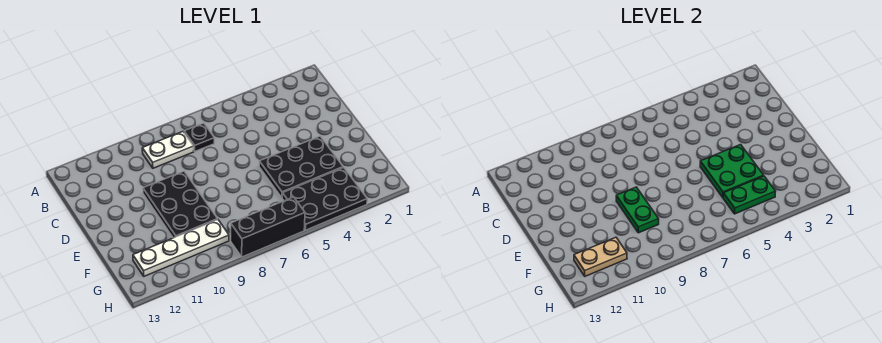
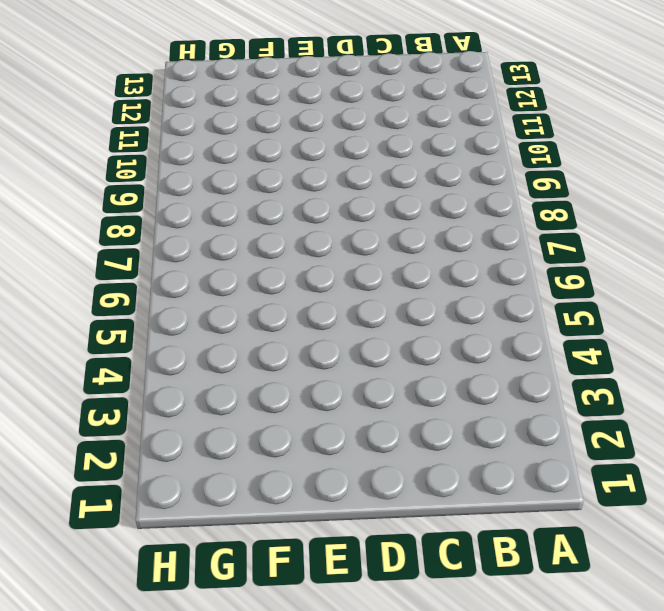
none -> black plate B7 level 1
none -> white plate B8:B9 level 1

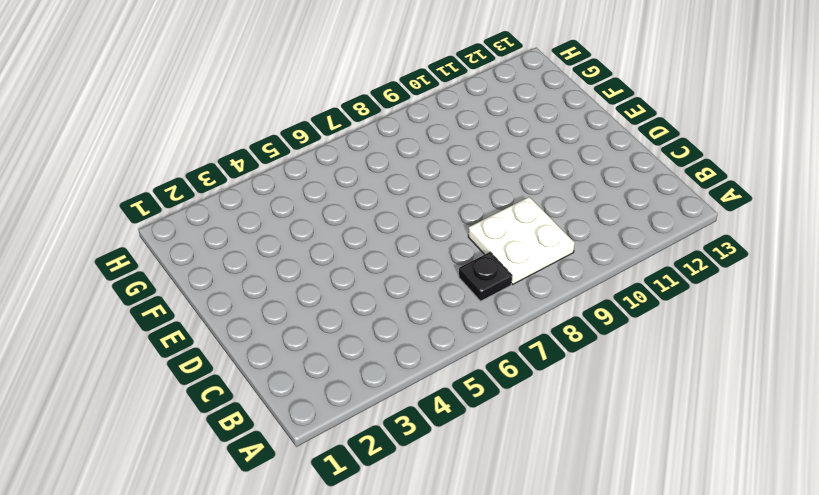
white plate B8:C9 level 1 -> white plate B8:B9 level 1
none -> black plate D9:F10 level 1
none -> black plate E3:F5 level 1

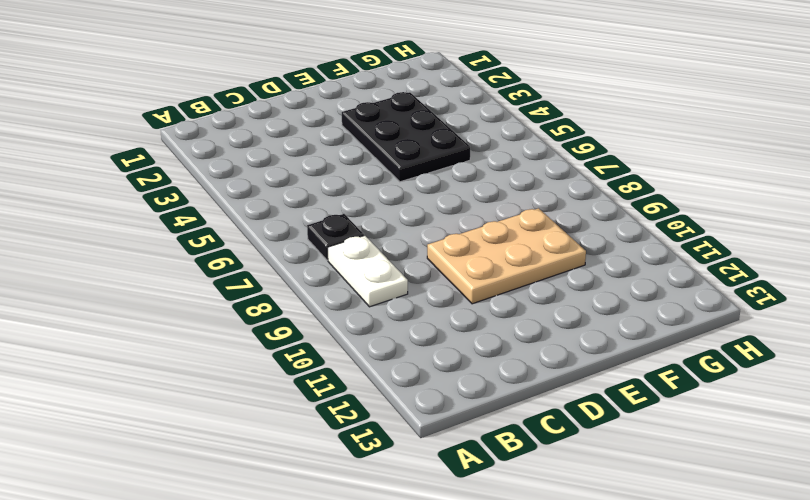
tan plate D9:F10 level 1 -> black plate D9:F10 level 1
none -> black plate G3:H5 level 1
none -> white plate G9:G12 level 1

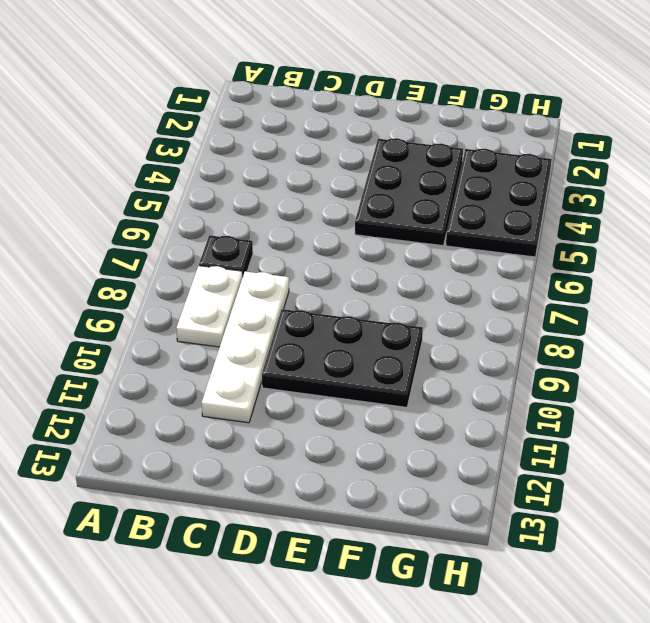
white plate C8:C11 level 1 -> white plate G9:G12 level 1
none -> black brick H6:H8 level 1
none -> green plate E4:F5 level 2

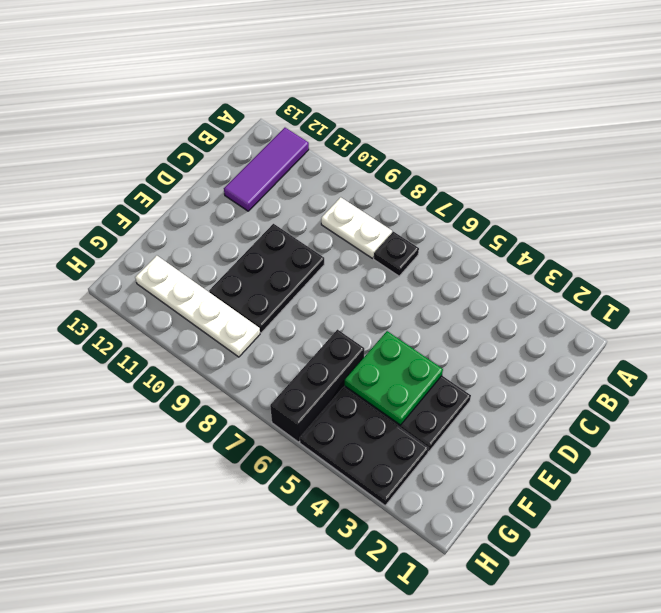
purple tile A12:C12 level 1 -> none
black brick F6:H6 level 1 -> black brick H6:H8 level 1
none -> green plate E9:F9 level 2
none -> green plate G4:G5 level 2

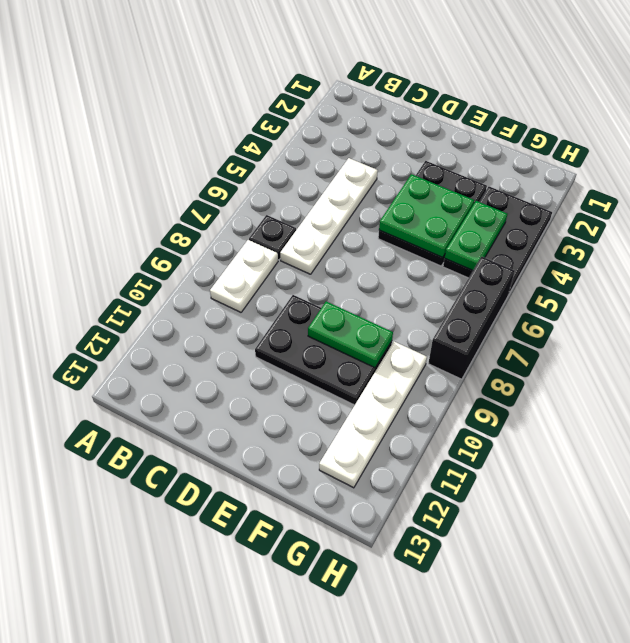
white plate C4:C7 level 1 -> none
none -> tan plate G11:G12 level 2

